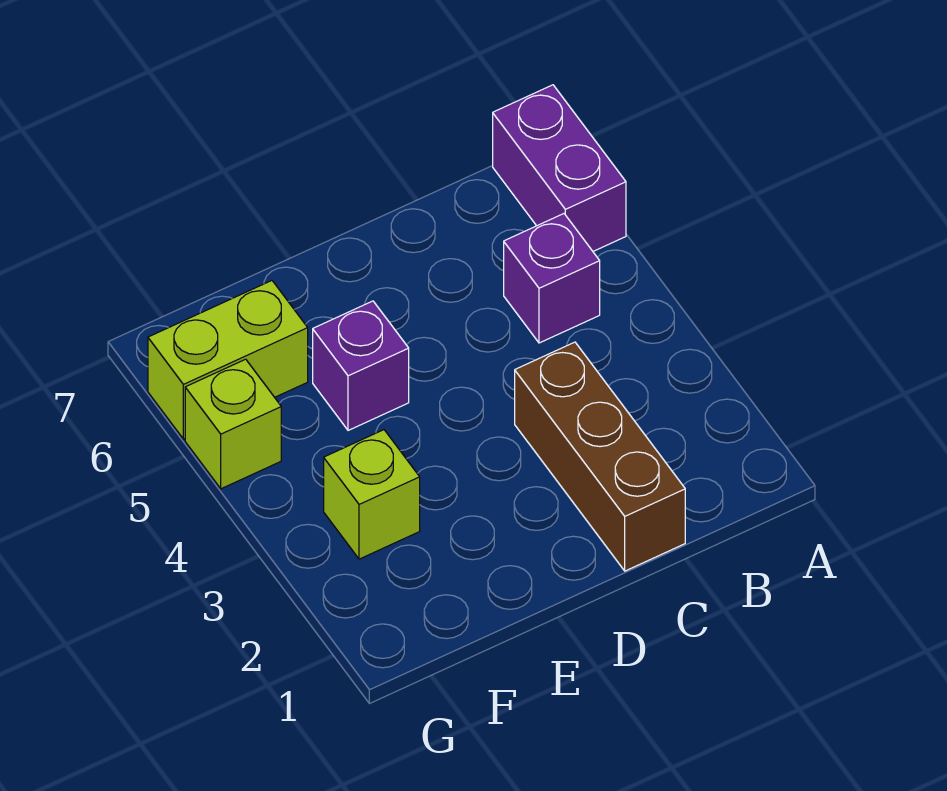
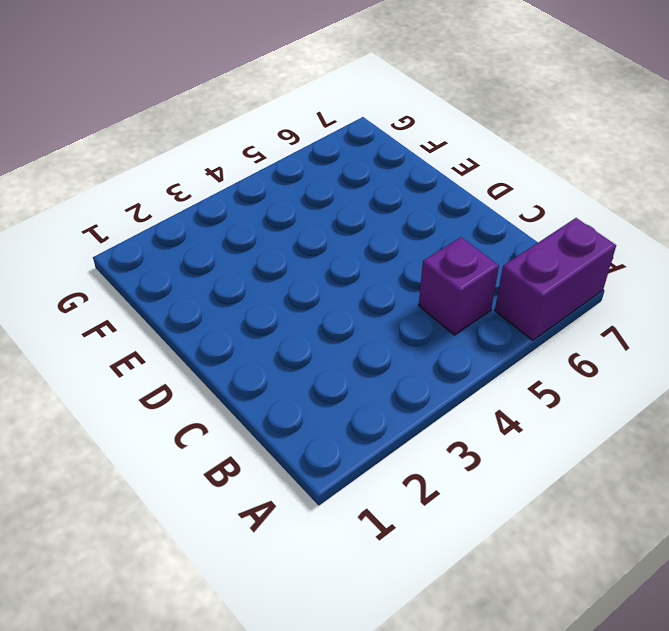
none -> brown brick C1:C3 level 1
none -> purple brick E5 level 1

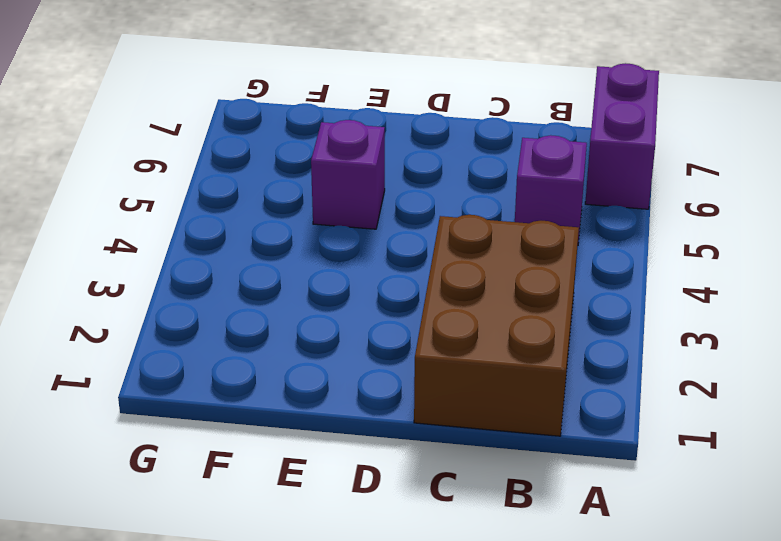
brown brick B1:C3 level 1 -> brown brick C1:C3 level 1
none -> lime brick F3 level 1
none -> lime brick F6:G6 level 1

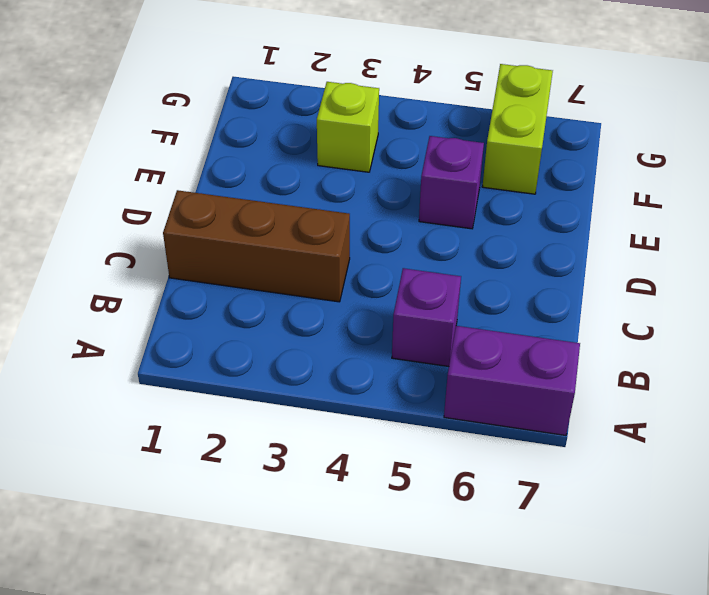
none -> lime brick G5 level 1

